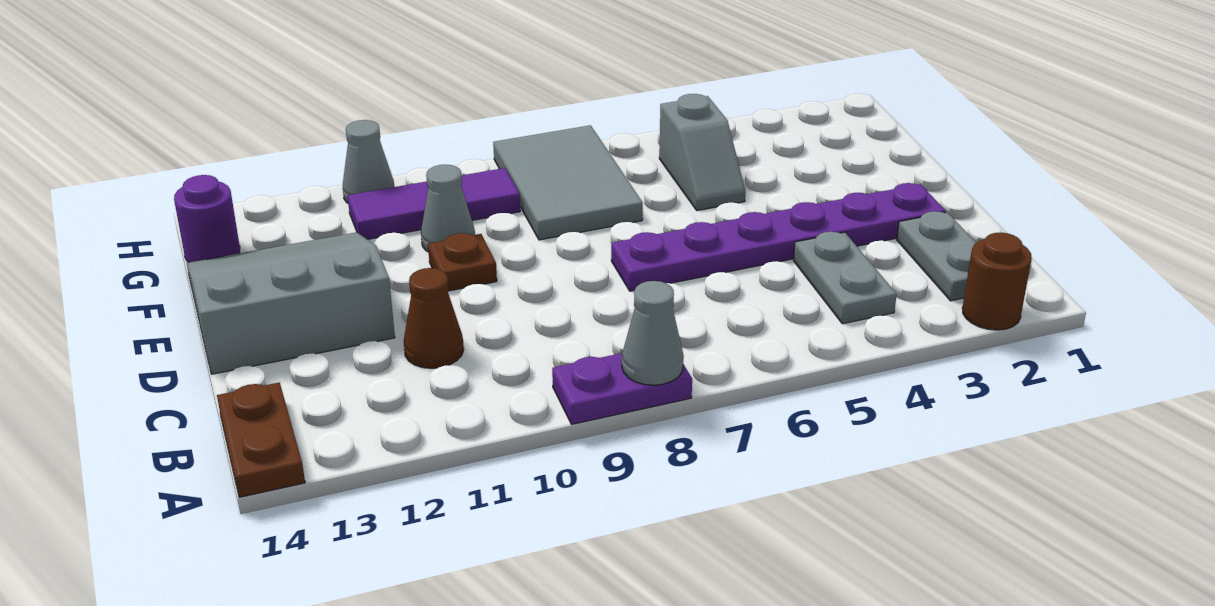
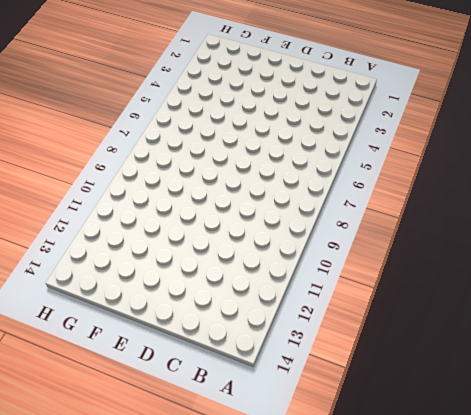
none -> brown round brick A2 level 1
none -> purple plate A8:A9 level 1
none -> brown plate A14:B14 level 1

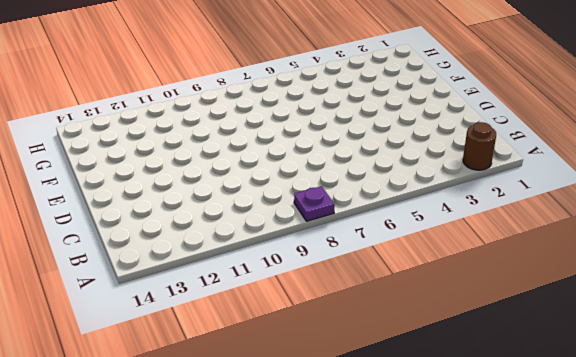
purple plate A8 level 1 -> purple plate A8:A9 level 1
none -> brown plate A14:B14 level 1
none -> grey plate B2:C2 level 1
none -> grey plate B4:C4 level 1

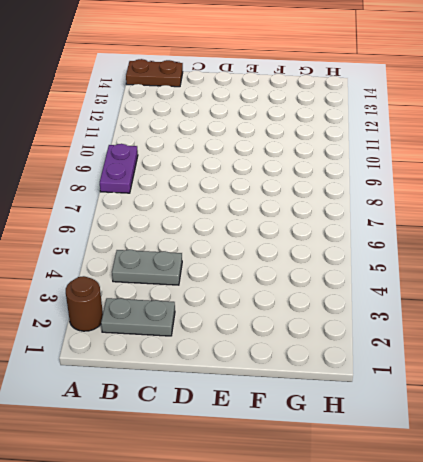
none -> brown cone C11 level 1
none -> purple plate D2:D7 level 1
none -> grey slope D12:F14 level 1 top D

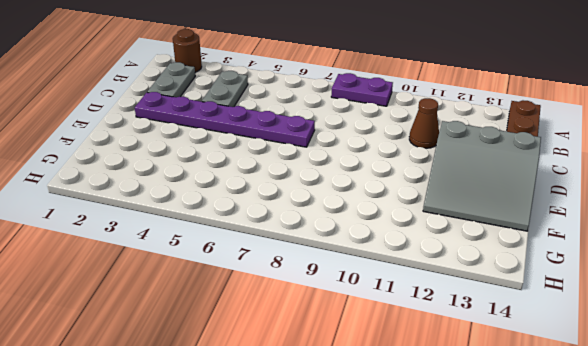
none -> brown plate E10 level 1
none -> grey slope F5:G5 level 1 top G
none -> grey tile F7:H8 level 1

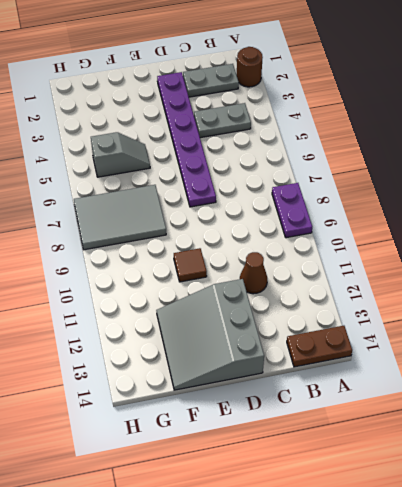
brown tile E10 level 1 -> brown plate E10 level 1
none -> grey cone F10 level 1
none -> purple tile G9:G11 level 1
none -> purple round brick G14 level 1

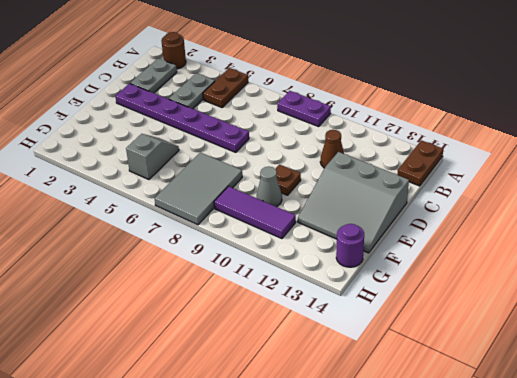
brown plate A5:B5 level 1 -> none
none -> grey cone H11 level 1
none -> grey cone A8 level 2

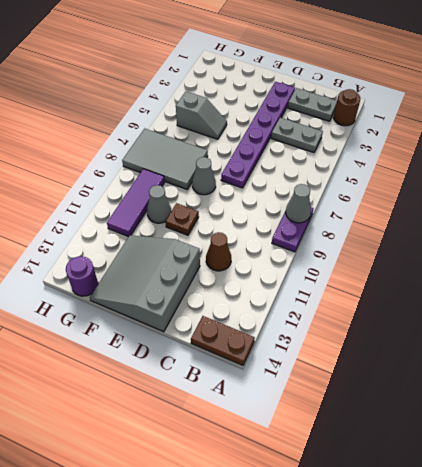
grey cone E8 level 1 -> grey cone H11 level 1

